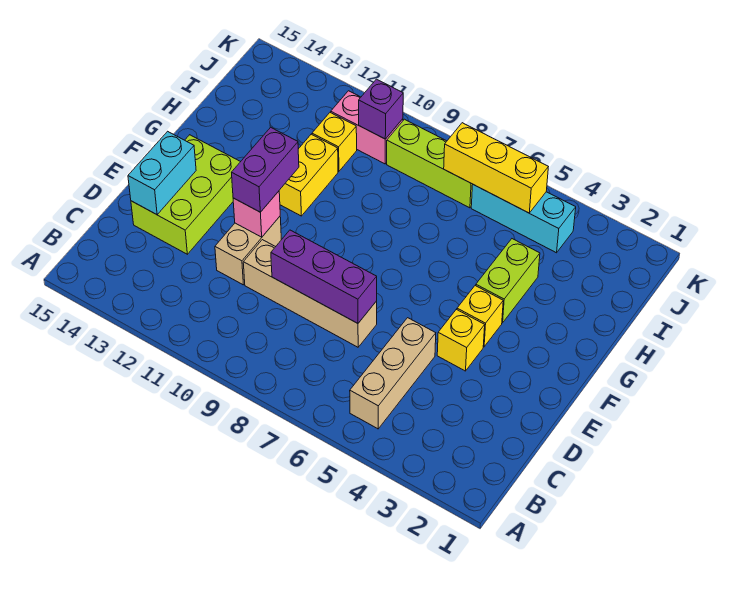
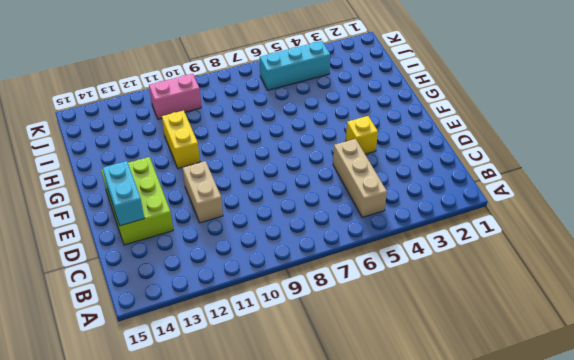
none -> tan brick D7:D10 level 1
none -> yellow brick F4 level 1
none -> lime brick G4:H4 level 1

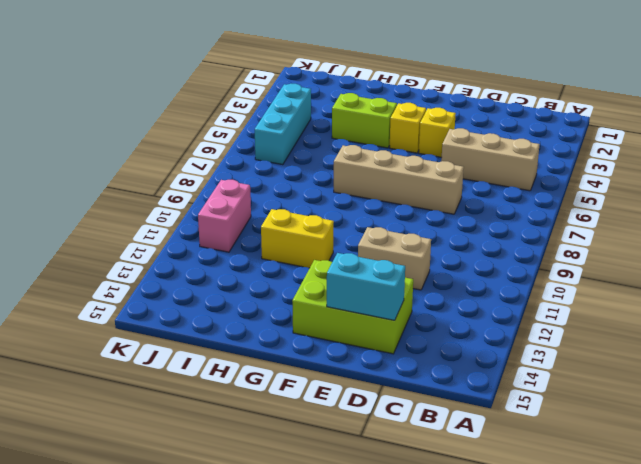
tan brick D7:G7 level 1 -> tan brick D7:D10 level 1
none -> yellow brick I11 level 1
none -> lime brick J7:J9 level 1
none -> purple brick D7:D9 level 2

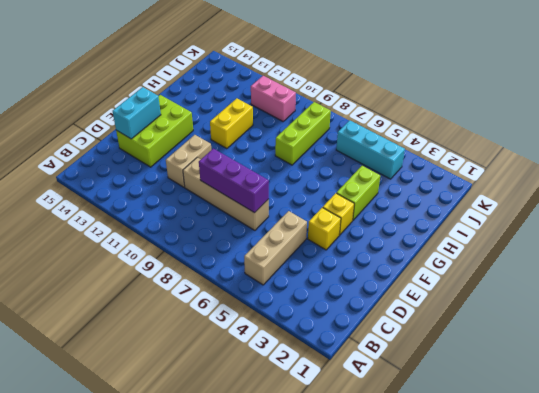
lime brick H8:J8 level 1 -> lime brick J7:J9 level 1
none -> yellow brick I11 level 1
none -> pink brick E11 level 2
none -> yellow brick J5:J7 level 2

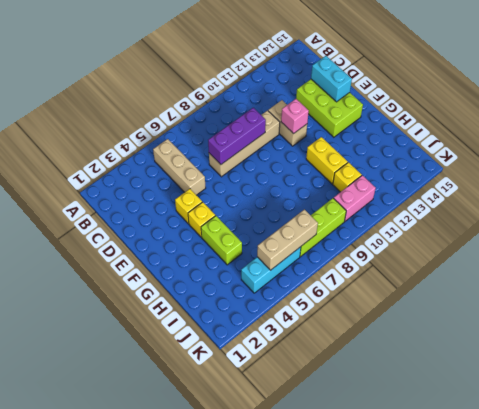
tan brick J5:J7 level 2 -> yellow brick J5:J7 level 2
none -> purple brick J10 level 2
none -> purple brick E11:F11 level 3

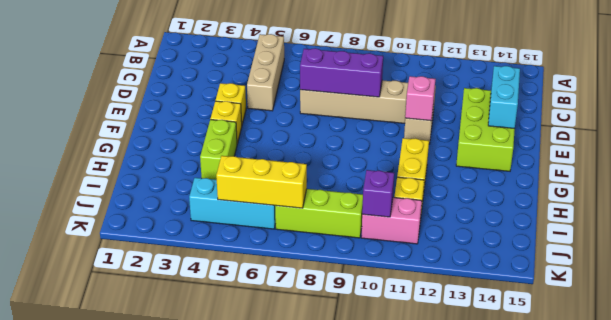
none -> purple brick E11:F11 level 3

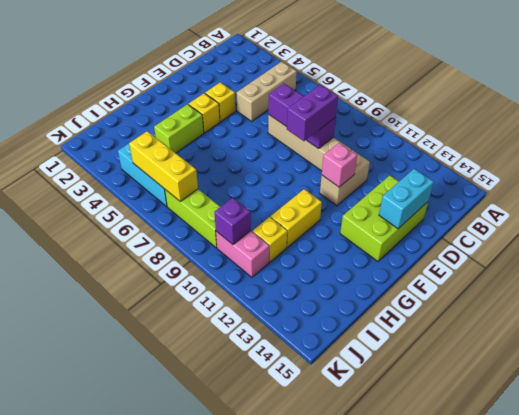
purple brick D9:E9 level 3 -> purple brick E11:F11 level 3

